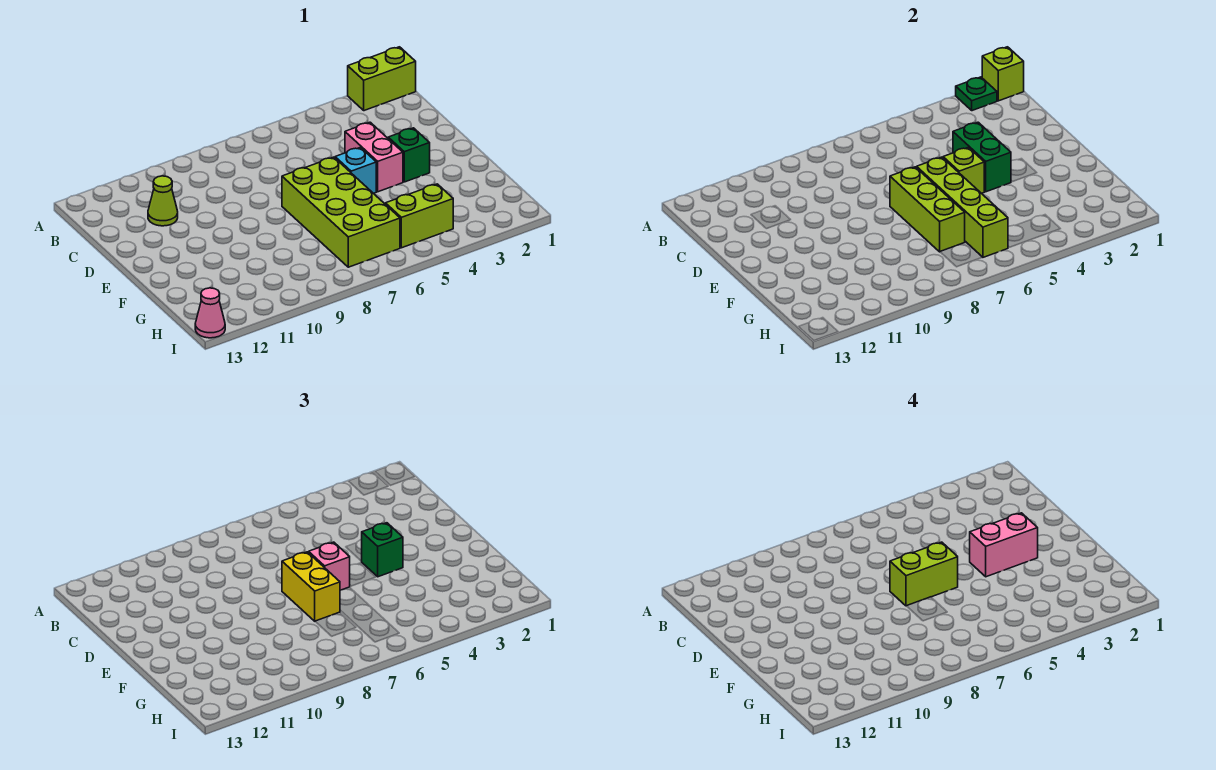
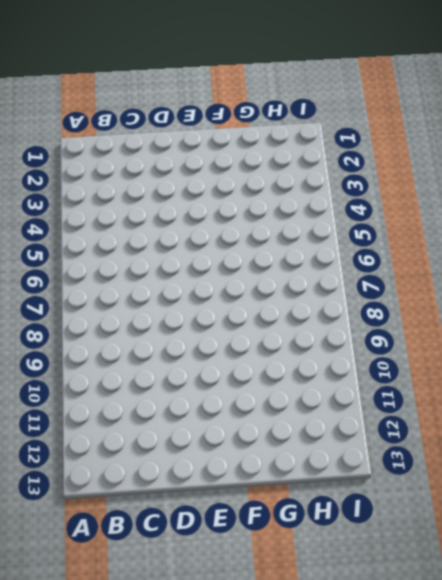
none -> lime brick A1:A2 level 1
none -> lime cone C11 level 1
none -> pink brick D4:E4 level 1

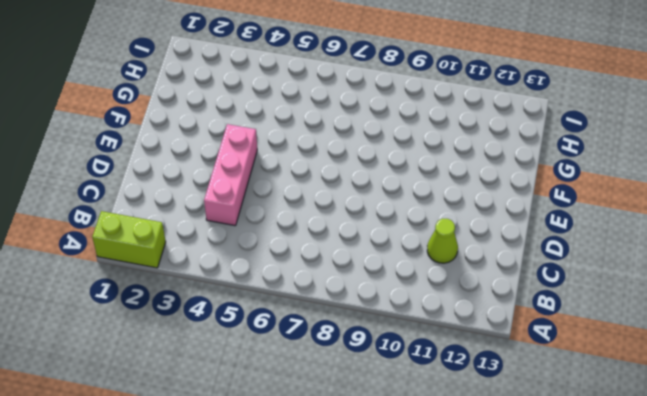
pink brick C4:E4 level 1 -> pink brick D4:E4 level 1
none -> green brick E3 level 1
none -> cyan brick E5 level 1
none -> lime brick E6:H7 level 1

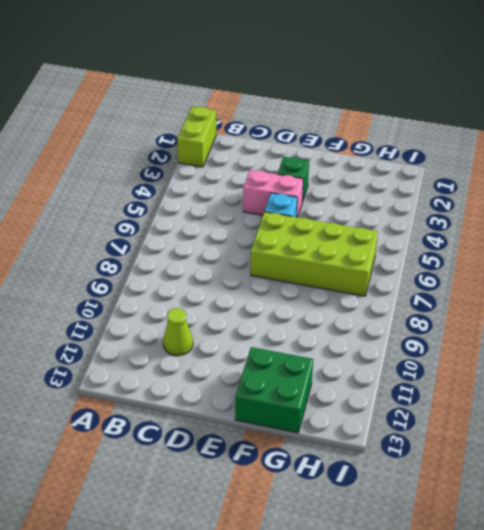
green brick F12:G13 level 1 -> none
none -> lime brick H4:H5 level 1
none -> pink cone I13 level 1
none -> lime brick A1 level 2

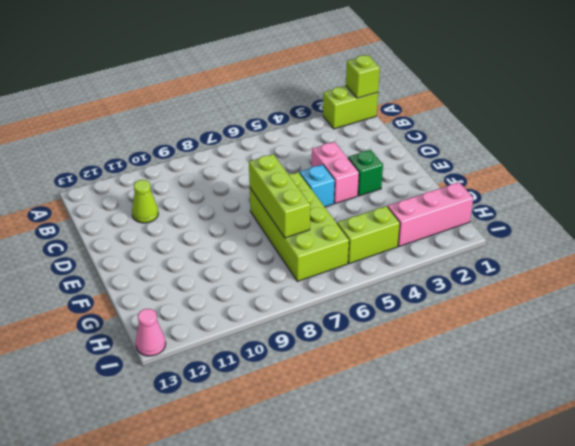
pink brick H1:H3 level 1 -> none
none -> green plate A2 level 2
none -> green brick D4:E4 level 2
none -> lime brick E5 level 2

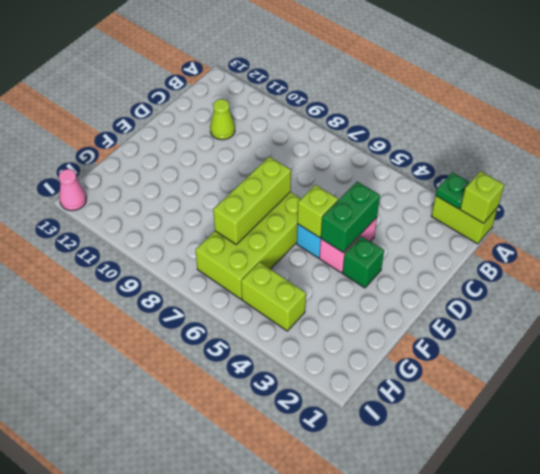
none -> lime brick E6:H6 level 2
none -> green brick E4 level 3
none -> pink brick E6 level 3

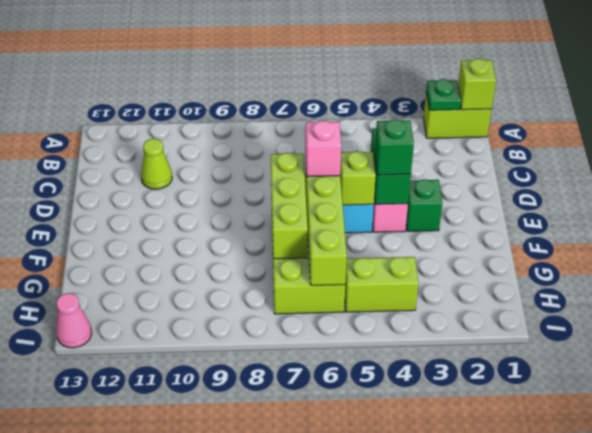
none -> yellow brick E7:F7 level 3
none -> pink brick E3:E4 level 4
none -> lime brick E6:E7 level 4

